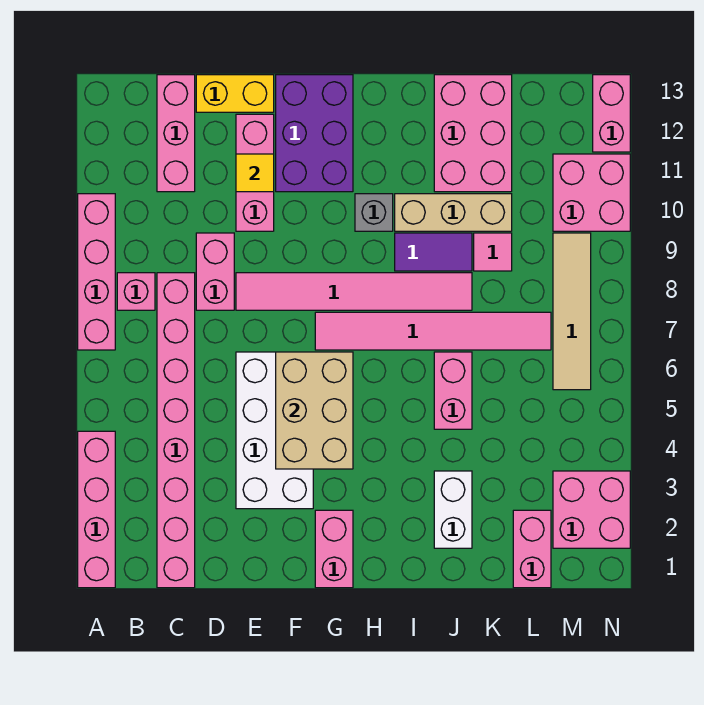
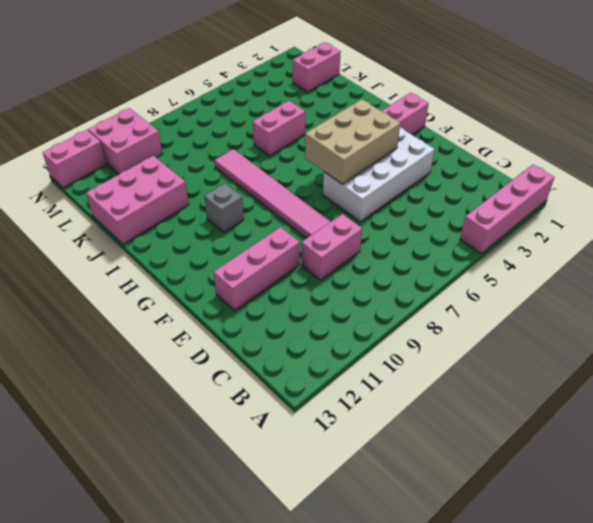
none -> pink brick A7:A10 level 1
none -> pink brick B8 level 1
none -> pink brick C1:C8 level 1

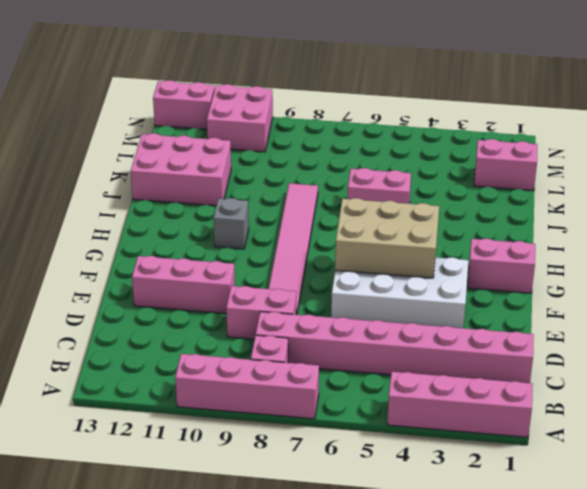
none -> pink brick C11:C13 level 1
none -> yellow brick D13:E13 level 1
none -> purple brick F11:G13 level 1

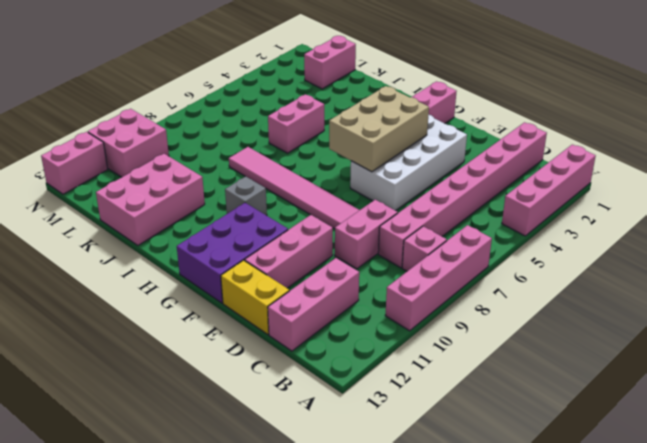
none -> pink tile G7:L7 level 1
none -> purple tile I9:J9 level 1
none -> tan brick I10:K10 level 1

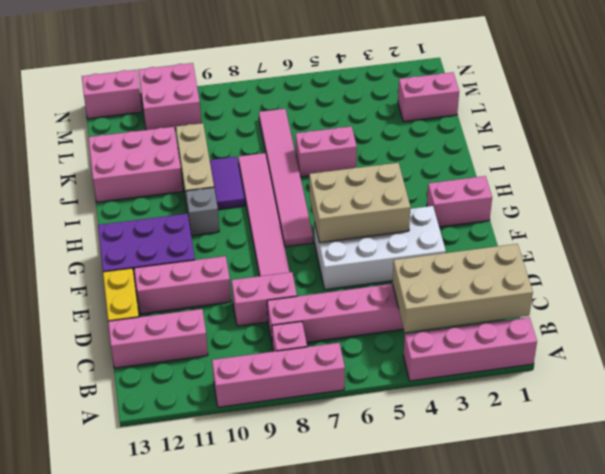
tan brick B1:C4 level 2 -> none
none -> white brick J2:J3 level 1
none -> pink tile K9 level 1
none -> pink brick M2:N3 level 1

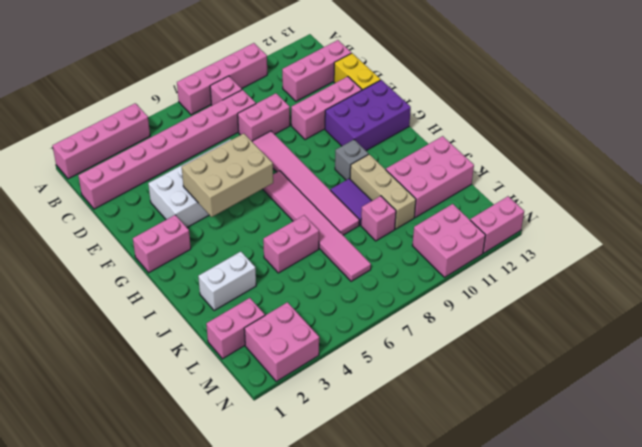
pink brick K9 level 1 -> pink tile K9 level 1
none -> tan tile M6:M9 level 1
none -> yellow tile E11 level 2

